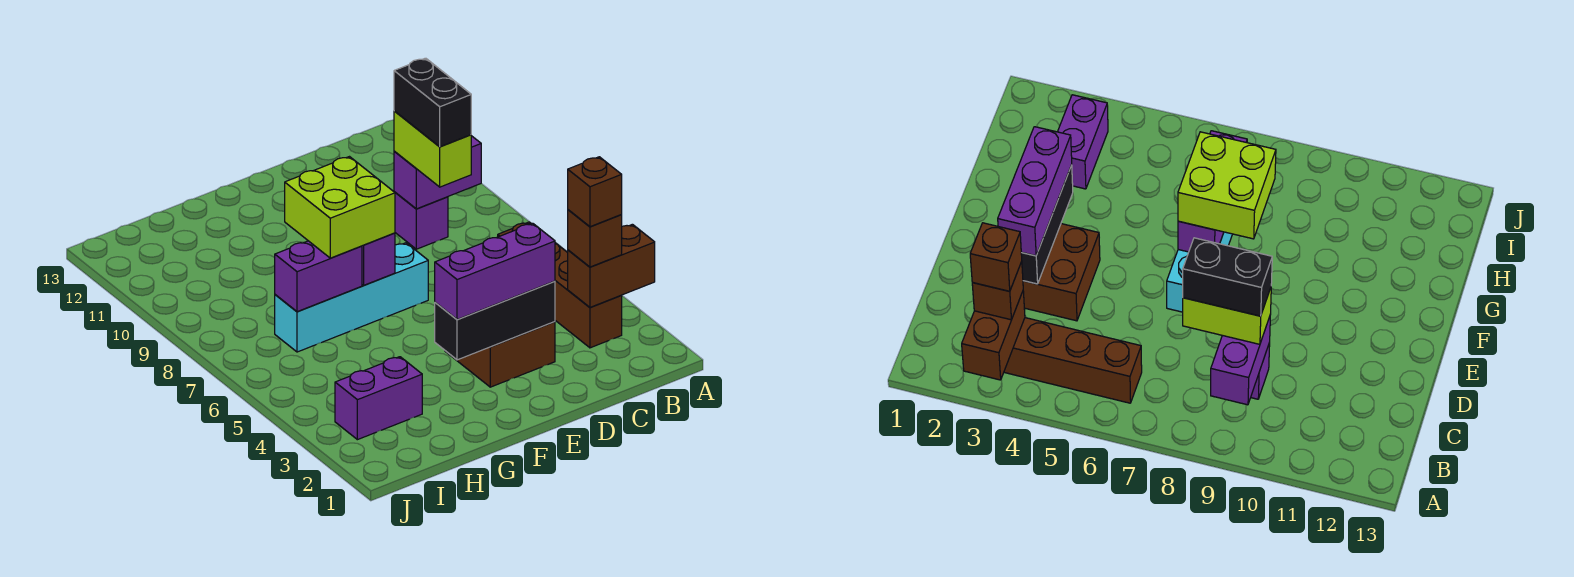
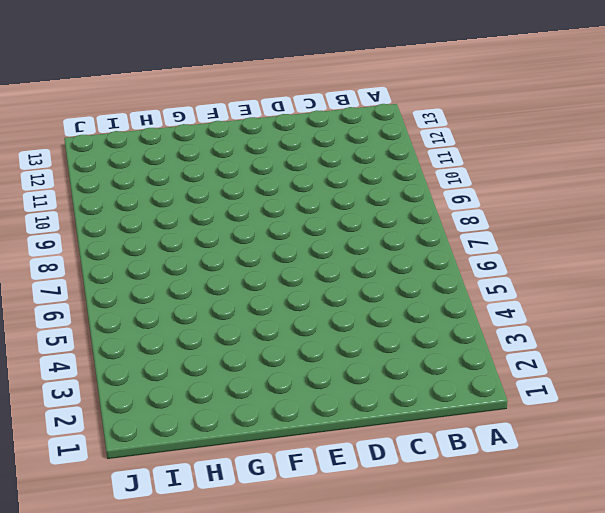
none -> brown brick B3:B6 level 1
none -> purple brick C9 level 1
none -> brown brick D3:E4 level 1

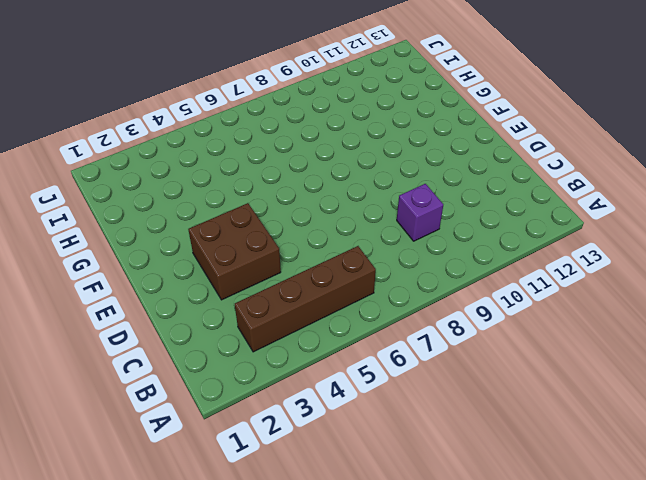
none -> cyan brick E7:H7 level 1
none -> purple brick H3:I3 level 1
none -> brown brick A3:B3 level 2

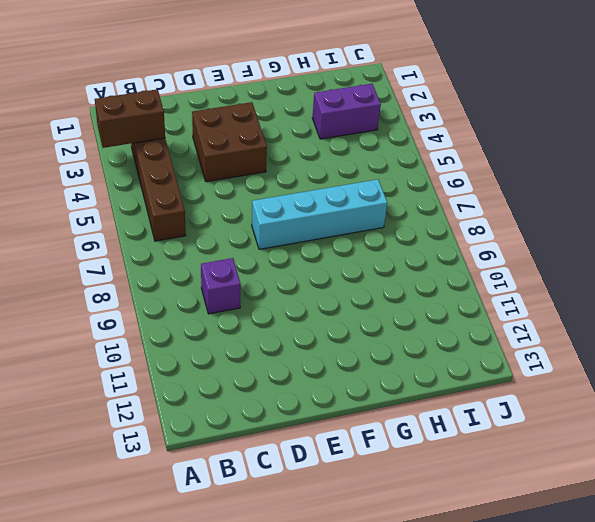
none -> purple brick B9:C9 level 2
none -> black brick D3:F3 level 2
none -> purple brick F7 level 2

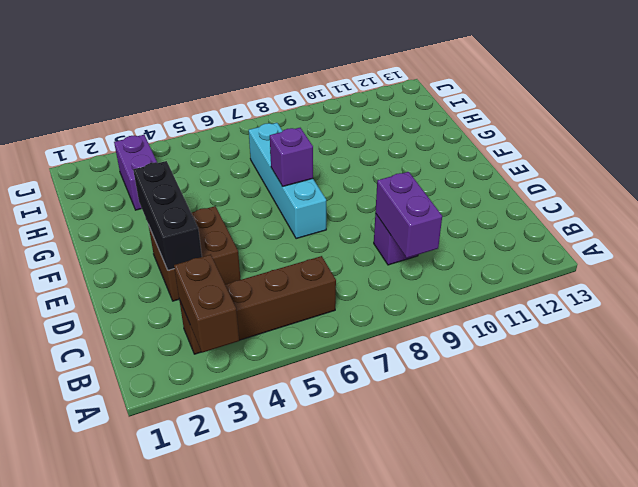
none -> purple brick G7:H7 level 2
none -> brown brick B3 level 3
none -> lime brick C8:C9 level 3

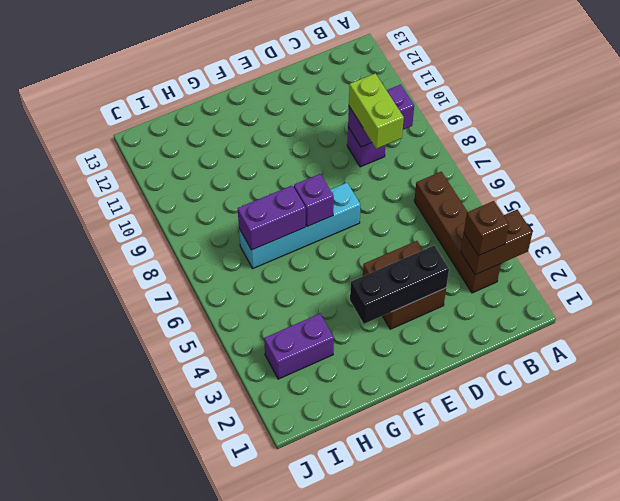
none -> purple brick D3:F3 level 3
none -> lime brick F7:G8 level 3
none -> brown brick B3 level 4

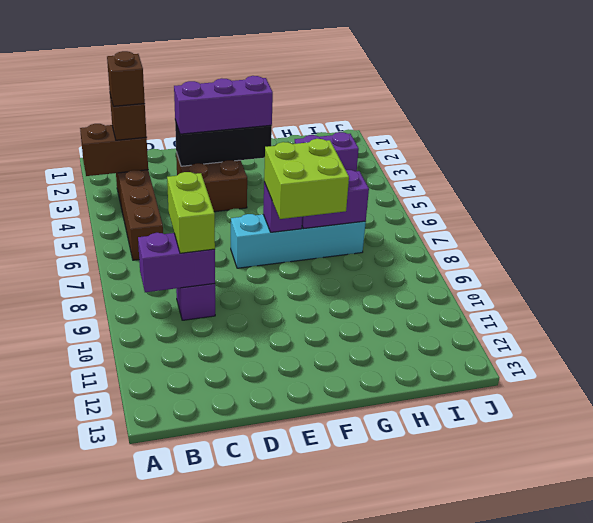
none -> black brick C8:C9 level 4

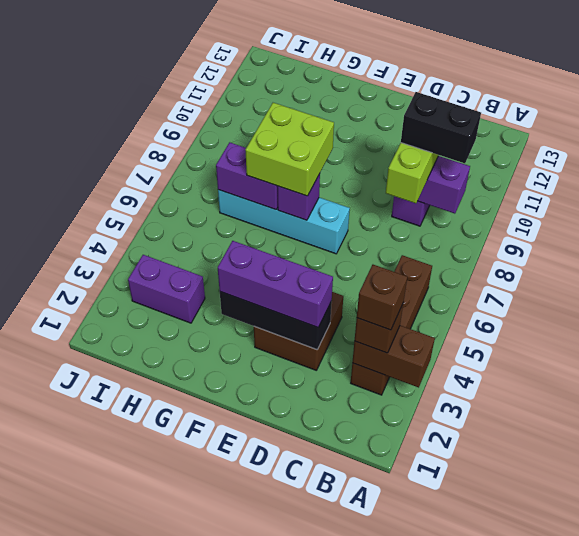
black brick B9:C9 level 4 -> black brick C8:C9 level 4

